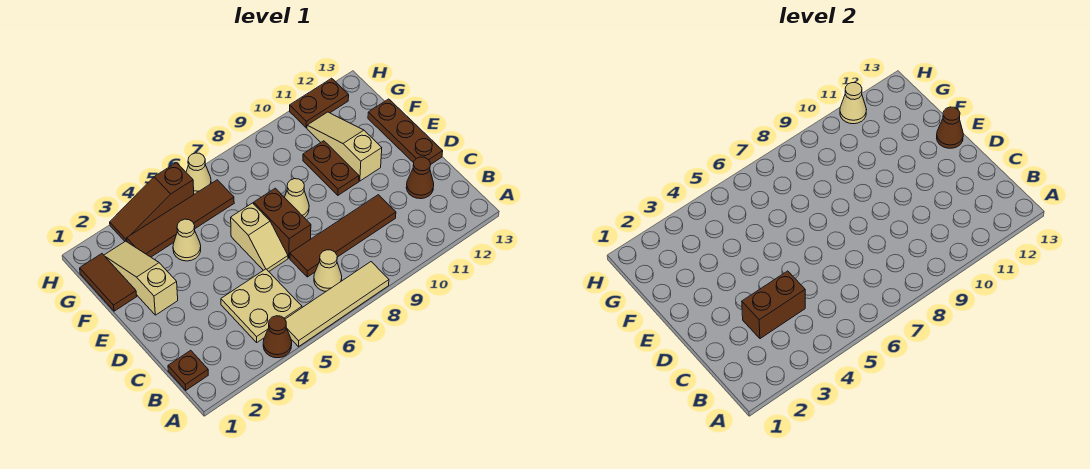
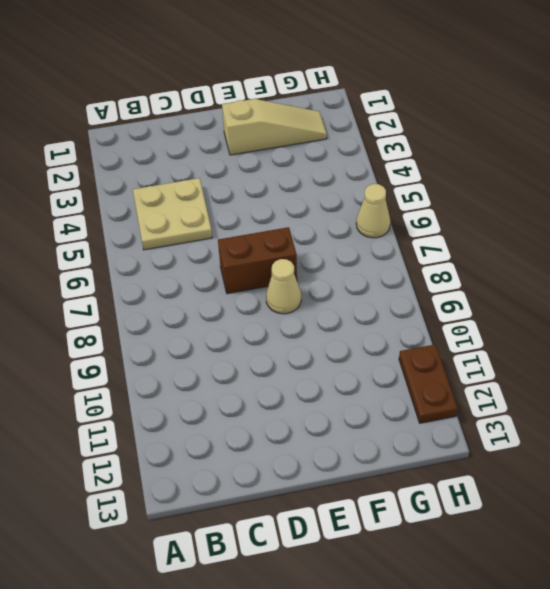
none -> brown cone A4 level 1
none -> tan tile A5:A8 level 1
none -> brown plate B1 level 1

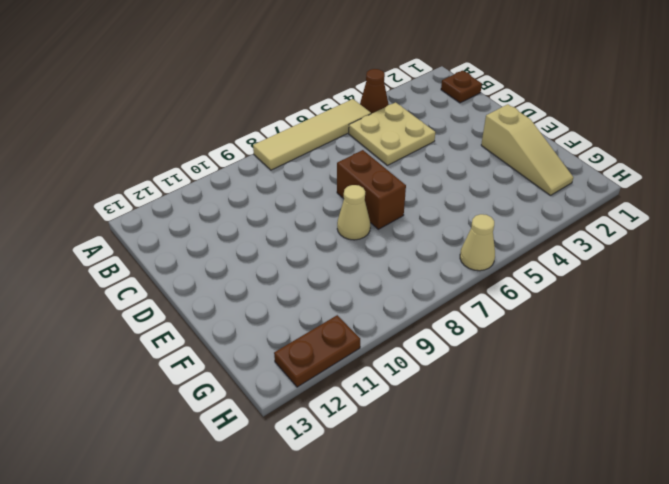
none -> tan cone B7 level 1
none -> brown tile C7:C10 level 1
none -> brown cone C12 level 1

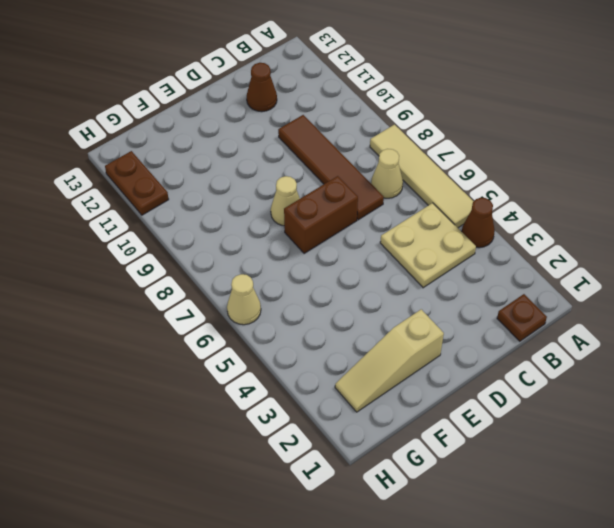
none -> tan slope D6:E6 level 1 top E
none -> brown plate D13:F13 level 1
none -> brown plate E10:F10 level 1

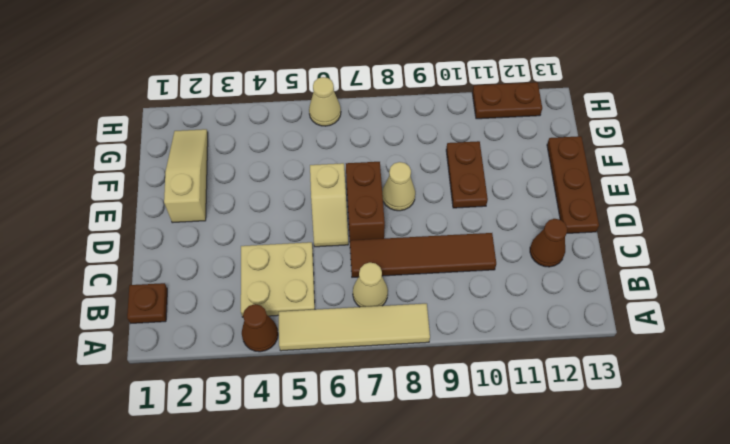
none -> tan slope E11:G11 level 1 top E
none -> brown tile F1:G1 level 1
none -> tan cone F4 level 1

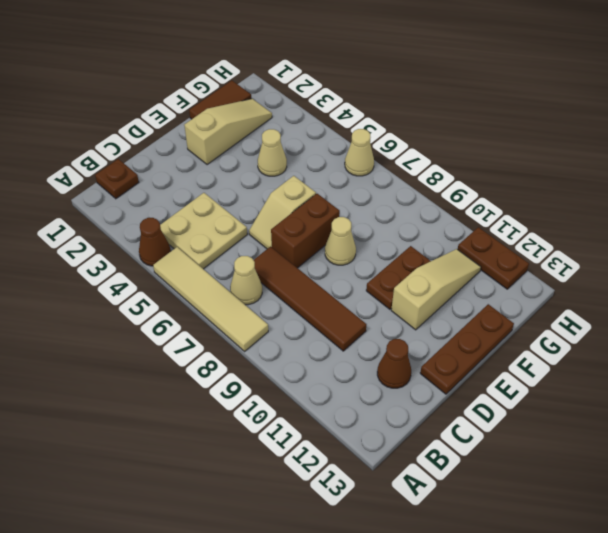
none -> brown tile G3:G6 level 1
none -> brown slope H3:H5 level 1 top 5
none -> brown brick C3:C4 level 2

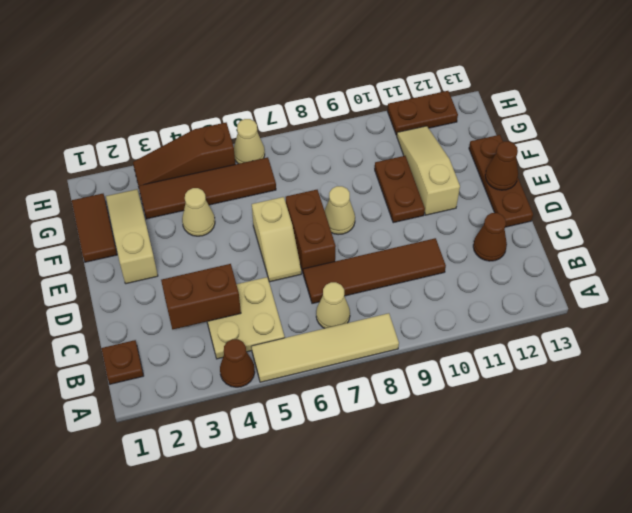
none -> tan cone H11 level 2

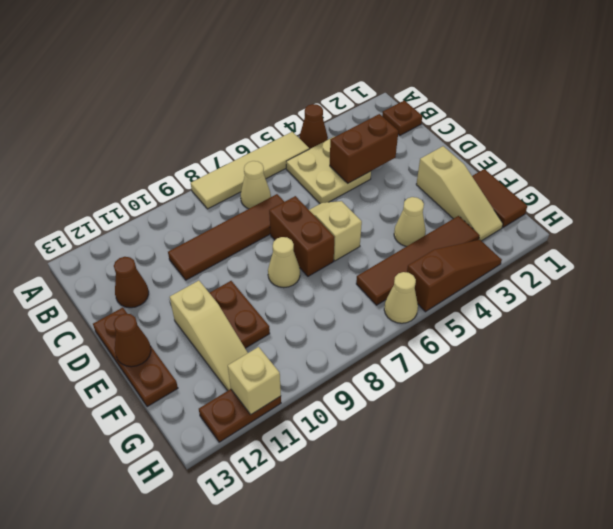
tan brick H11 level 2 -> tan cone H11 level 2

